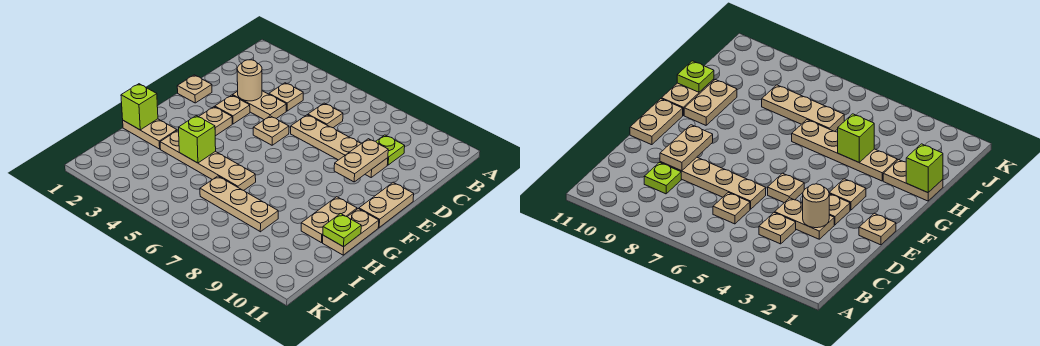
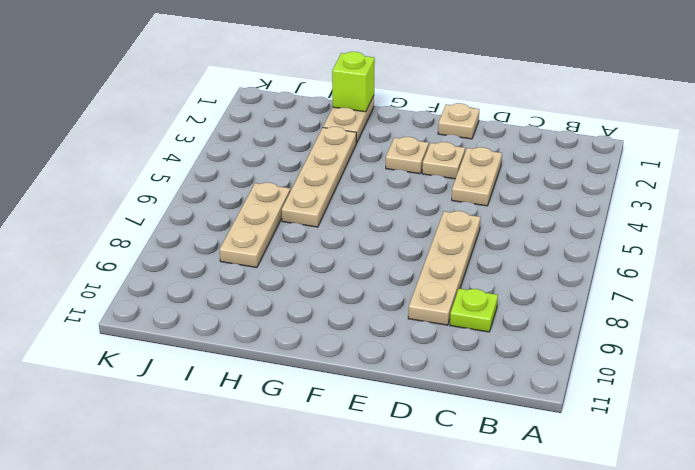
none -> tan plate C4 level 1
none -> tan plate C6 level 1
none -> tan plate E5 level 1

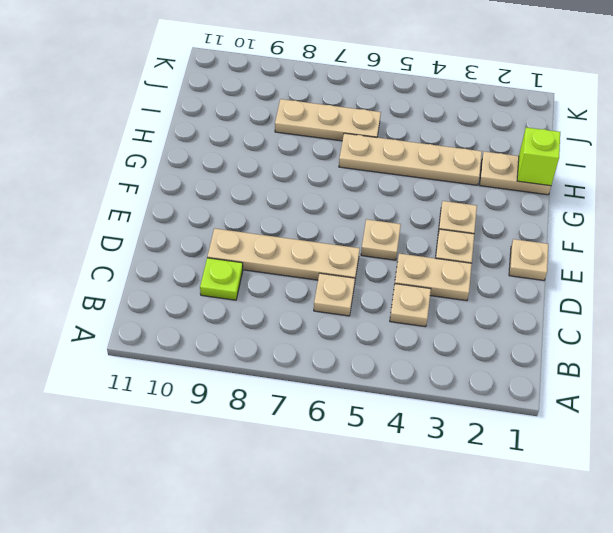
none -> tan plate E11:F11 level 1
none -> tan plate G10:H10 level 1
none -> tan plate G11:H11 level 1

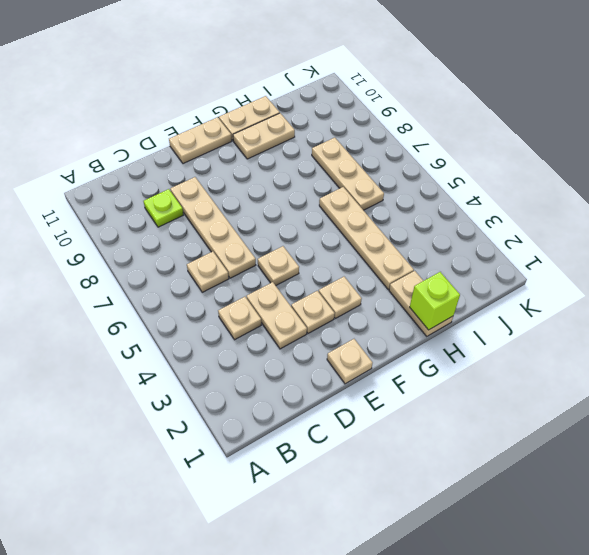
none -> tan round brick D3 level 2
none -> tan plate D9:E9 level 2
none -> lime brick H4 level 2

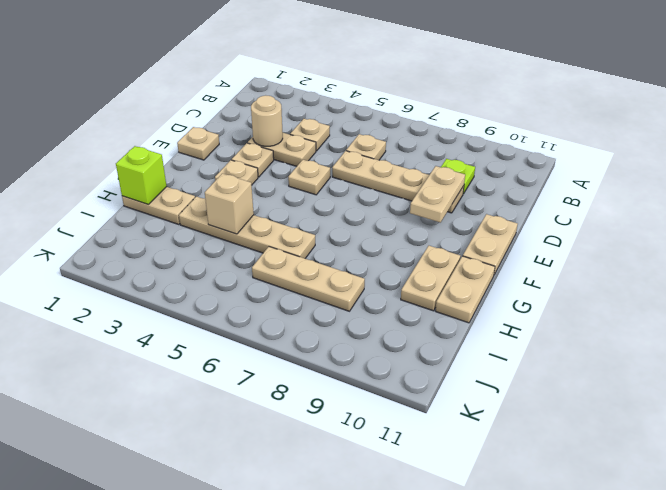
tan brick H4 level 2 -> lime brick H4 level 2
none -> lime plate H11 level 2

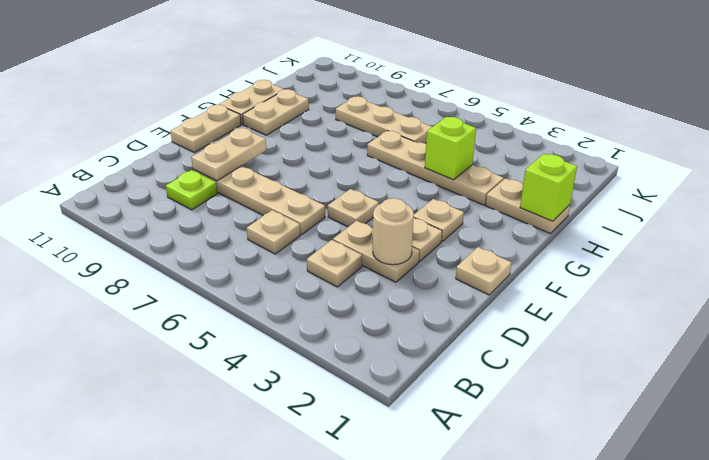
none -> lime plate H11 level 2

